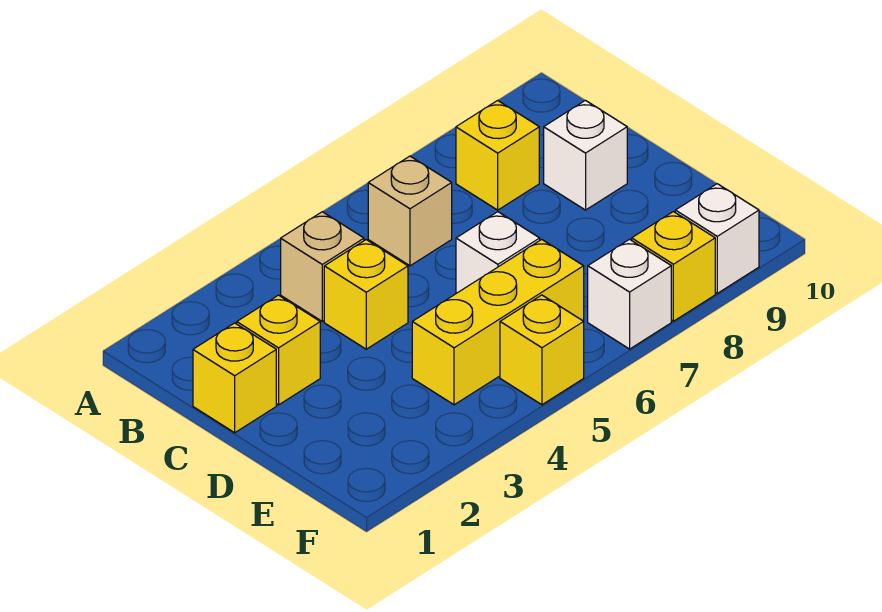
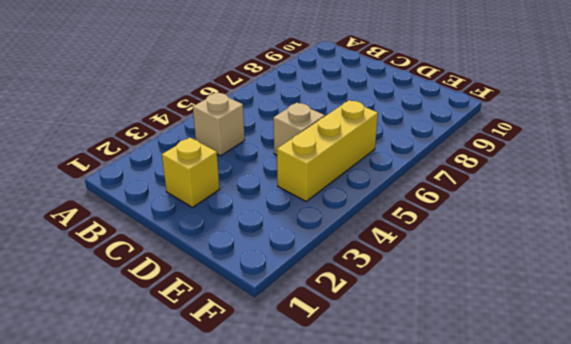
tan brick D5 level 1 -> tan brick B6 level 1
none -> yellow brick B8 level 1
none -> yellow brick C1 level 1
none -> yellow brick C4 level 1

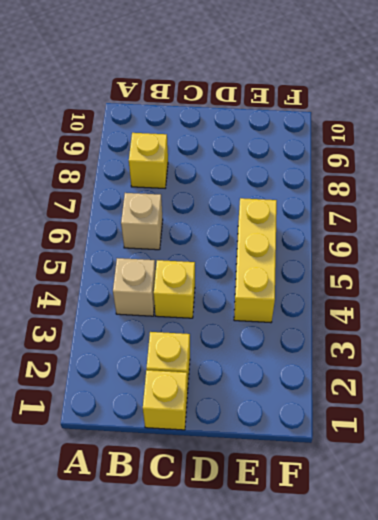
none -> white brick C9 level 1
none -> white brick D6 level 1
none -> yellow brick F5 level 1

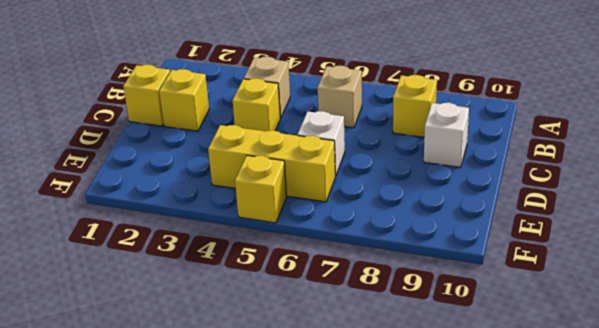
none -> white brick F7 level 1
none -> yellow brick F8 level 1
none -> white brick F9 level 1

